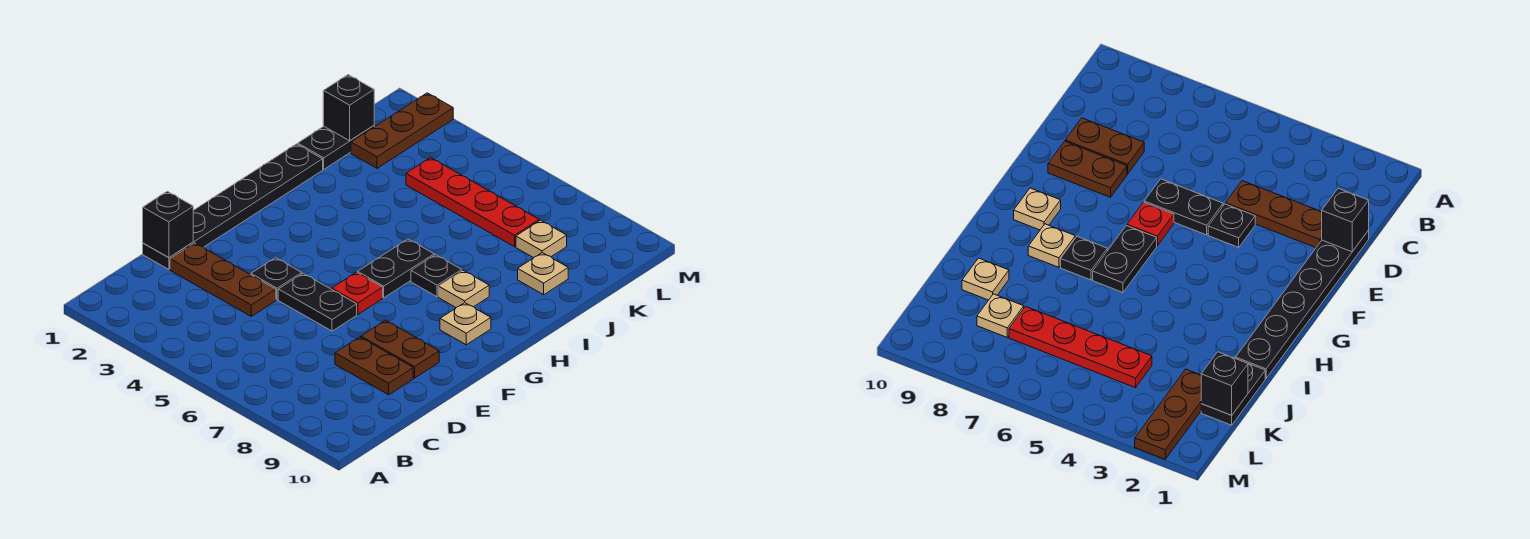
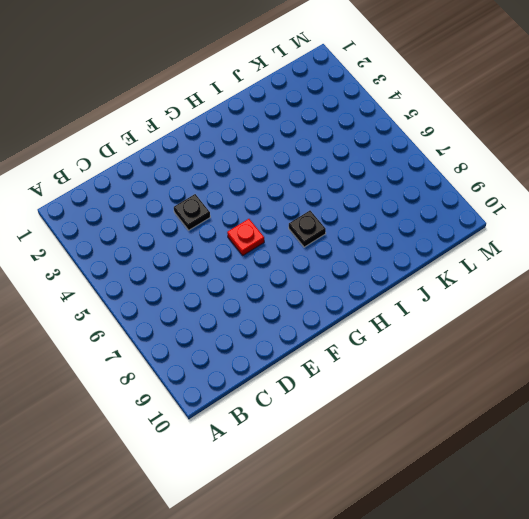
none -> black plate D1:I1 level 1
none -> brown plate D2:D4 level 1
none -> brown plate D8:D9 level 1

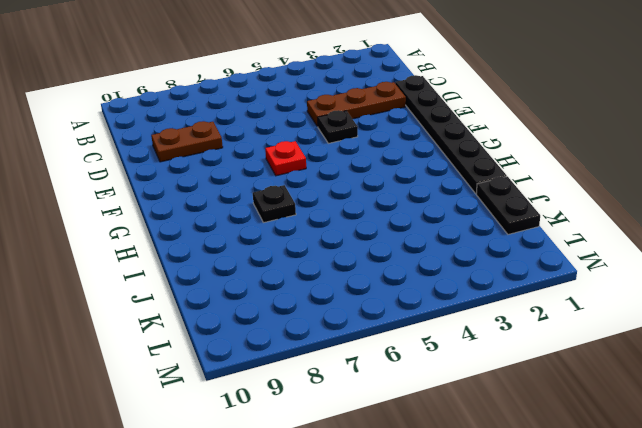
none -> black plate E5:E6 level 1
none -> brown plate E8:E9 level 1
none -> black plate G6:H6 level 1

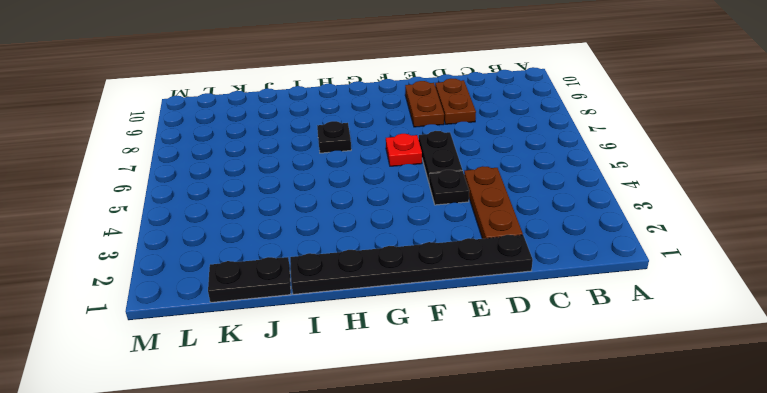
none -> black plate G6:H6 level 1
none -> tan plate G9 level 1
none -> tan plate H8 level 1

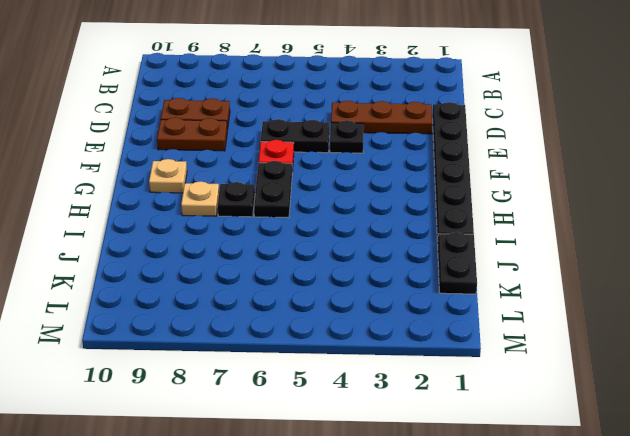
none -> tan plate J9 level 1
none -> brown plate K2:M2 level 1
none -> red plate K4:K7 level 1

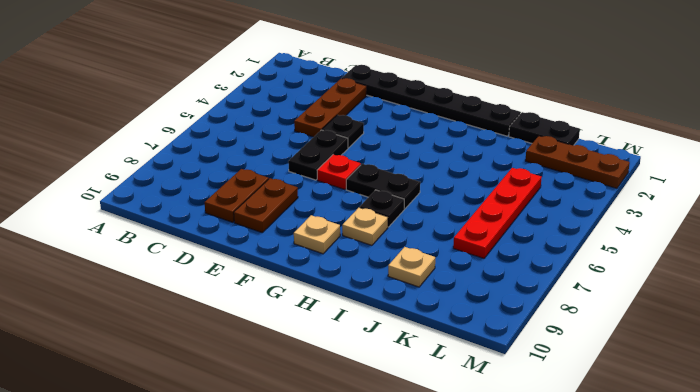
none -> tan plate K8 level 1
none -> black brick D1 level 2
none -> black brick K1 level 2

